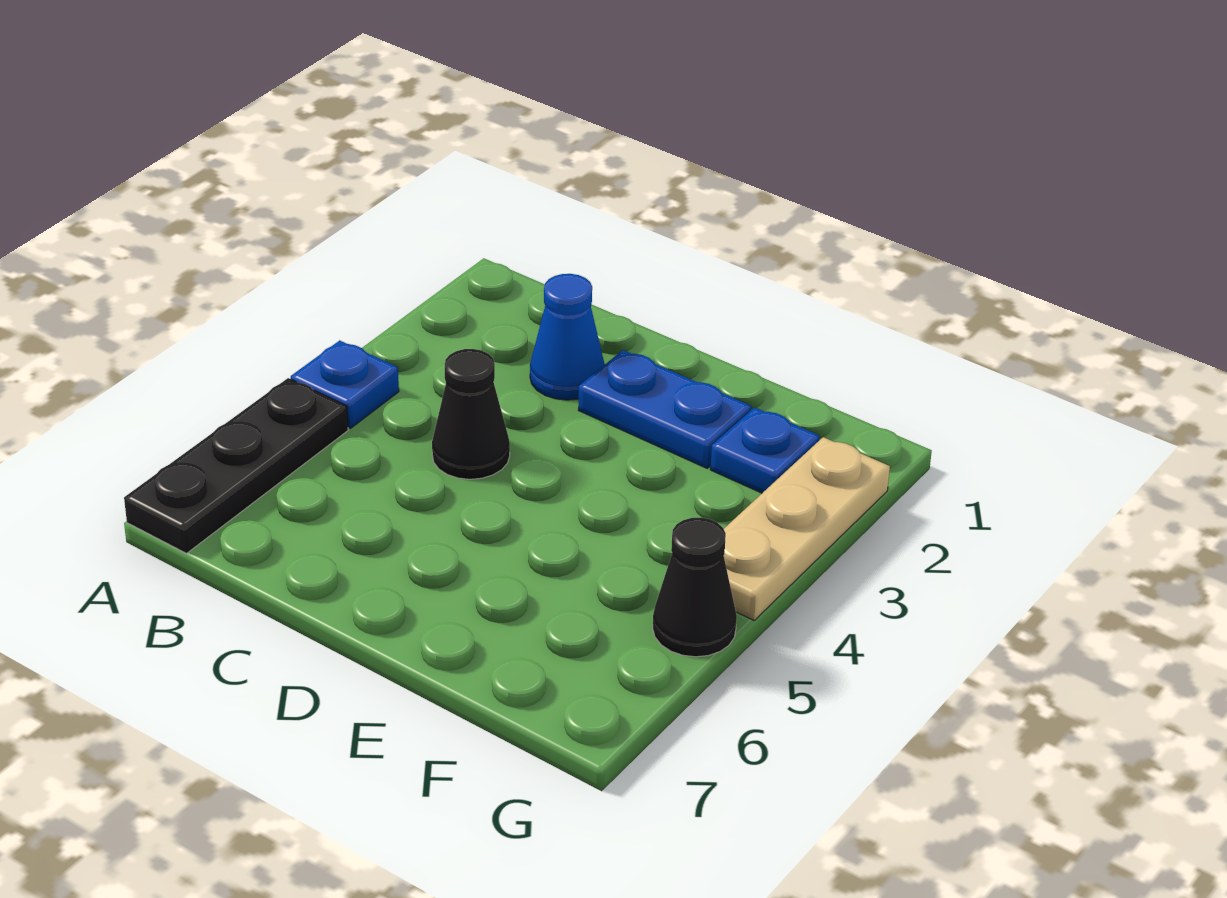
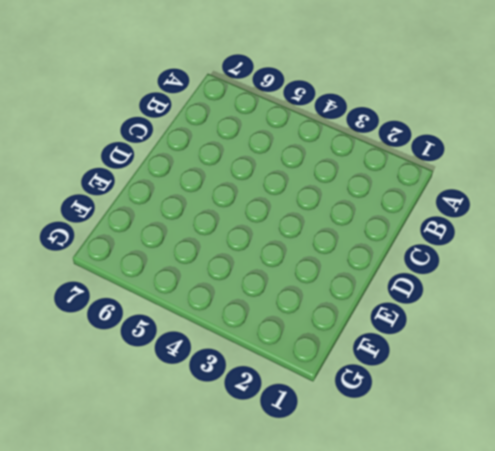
none -> blue plate A4 level 1
none -> black plate A5:A7 level 1

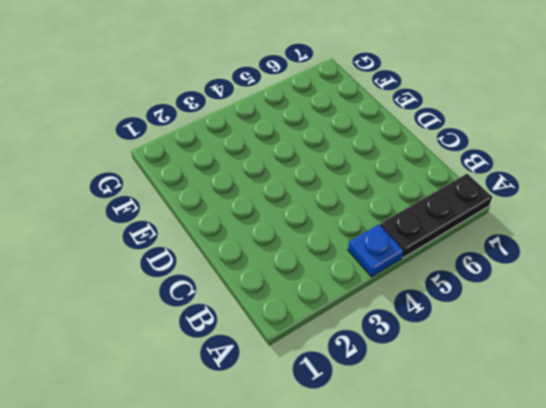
none -> blue cone C2 level 1
none -> black cone C4 level 1

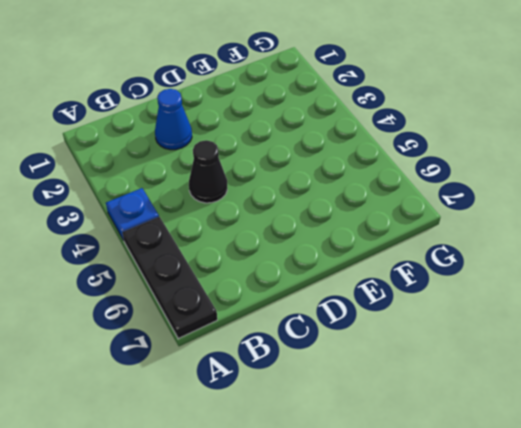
none -> blue plate D2:E2 level 1
none -> blue plate F2 level 1

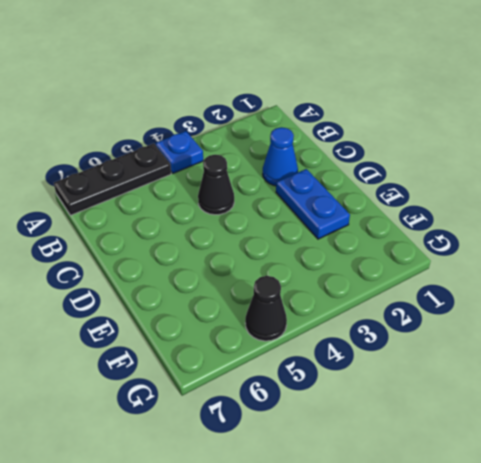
none -> blue plate F2 level 1
none -> tan plate G2:G4 level 1

